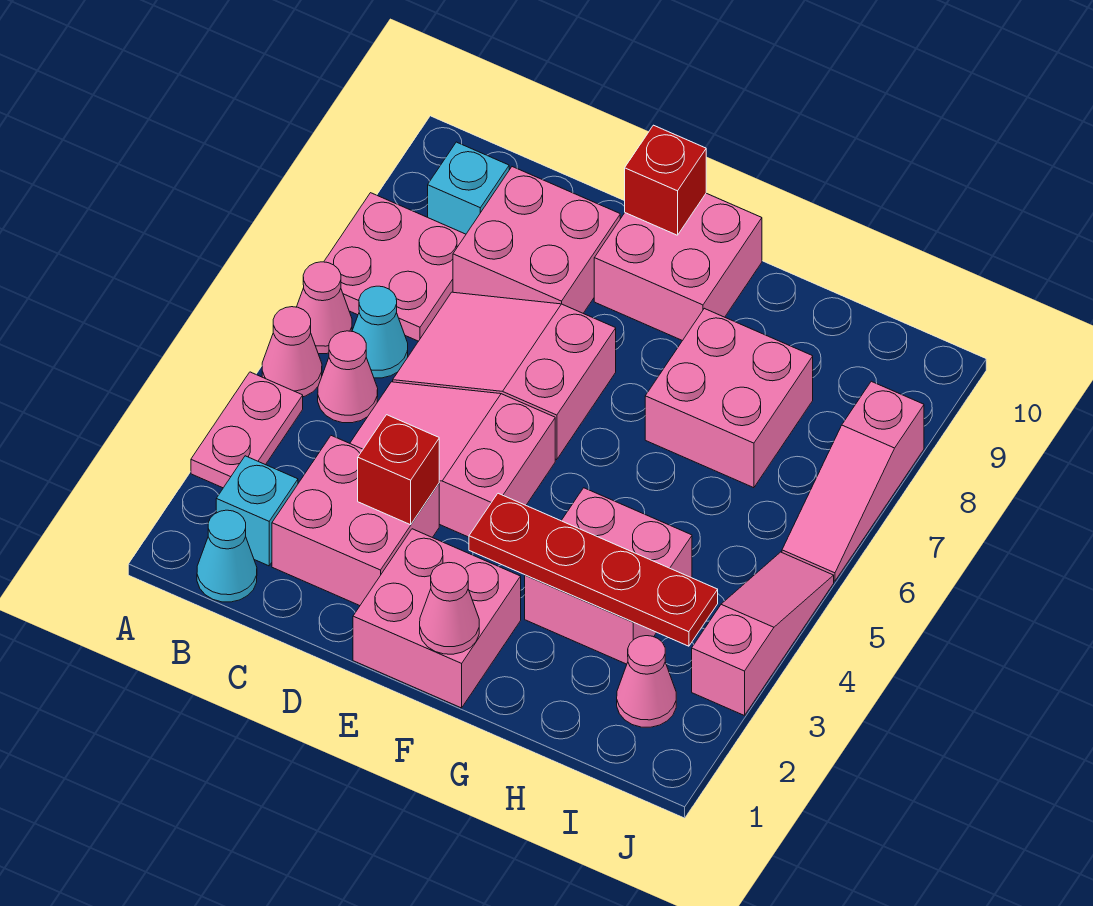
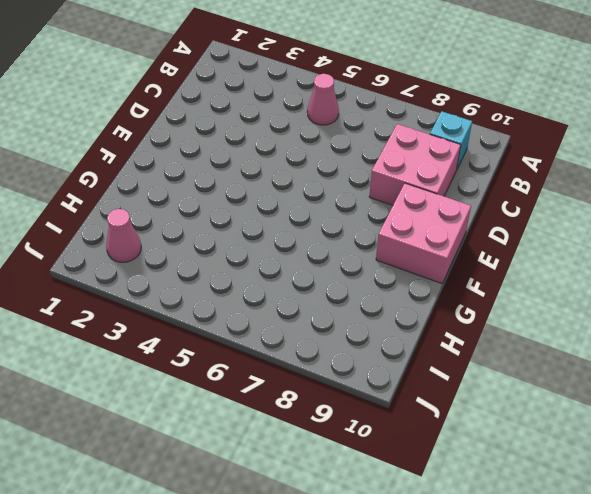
none -> pink plate A3:A4 level 1
none -> pink cone A5 level 1
none -> pink cone A6 level 1

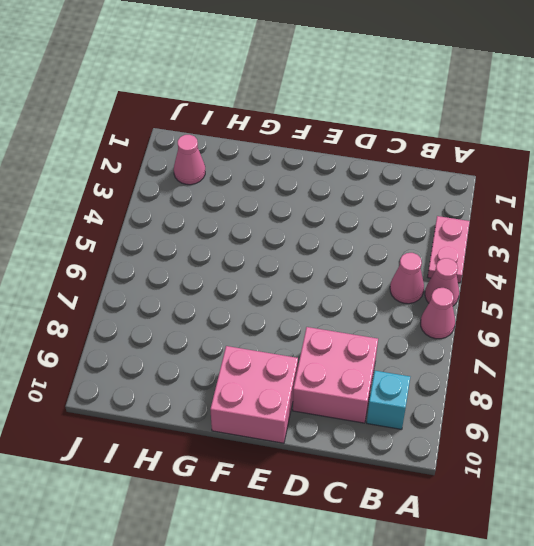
none -> pink plate A7:B8 level 1
none -> cyan cone B1 level 1
none -> cyan brick B2 level 1

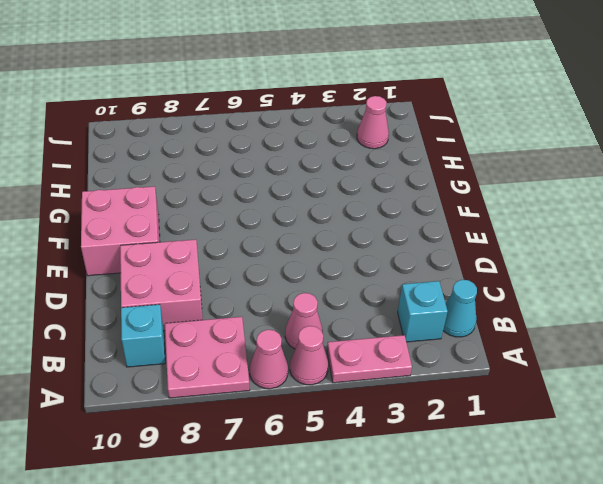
none -> cyan cone B6 level 1
none -> pink brick C2:D3 level 1
none -> pink slope C4:E5 level 1 top E

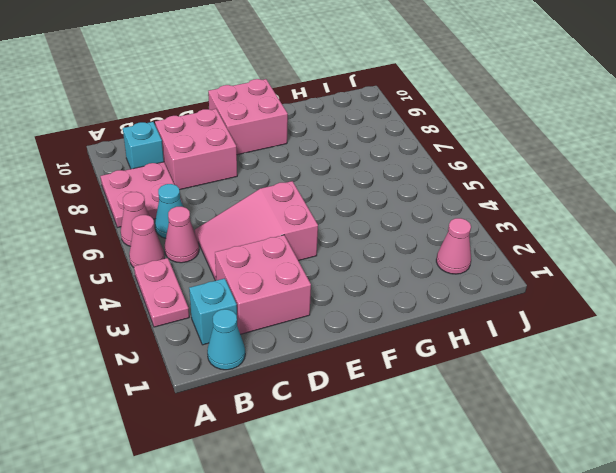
none -> pink slope C6:E7 level 1 top E
none -> pink brick E1:F2 level 1
none -> pink brick G3:H4 level 1

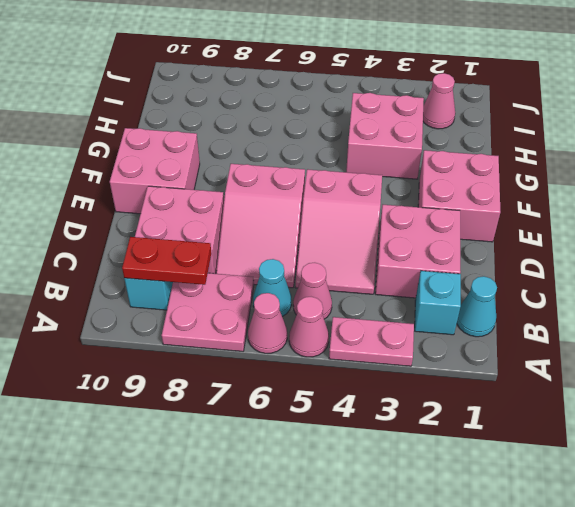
red plate B8:B9 level 2 -> none
none -> pink brick G7:H8 level 1
none -> pink slope J3:J5 level 1 top 3
none -> pink slope J6:J8 level 1 top 8

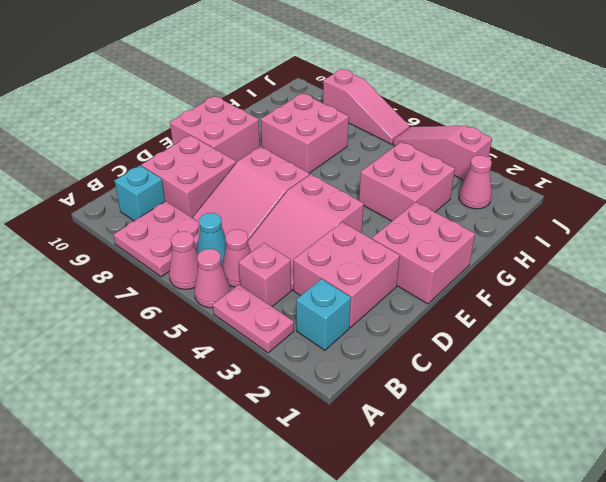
pink brick B4 level 1 -> none
none -> cyan cone B1 level 1
none -> red brick D3 level 2
none -> red brick E10 level 2

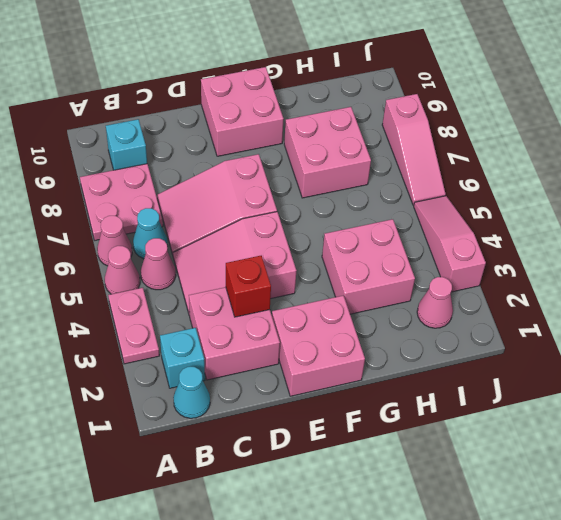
none -> pink brick C8:D9 level 1
none -> red brick E10 level 2
none -> pink cone F1 level 2

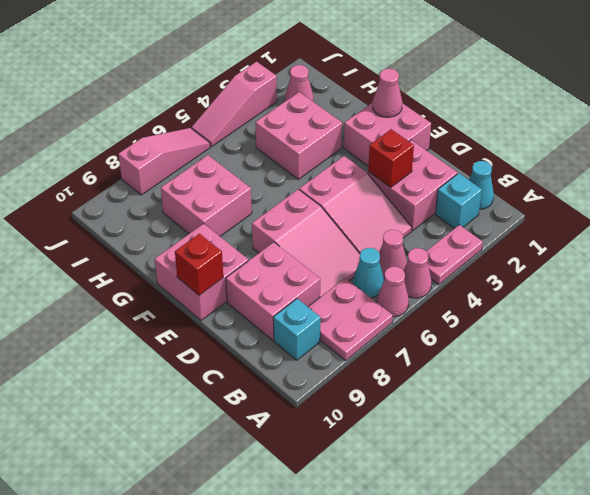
none -> red plate F3:I3 level 2

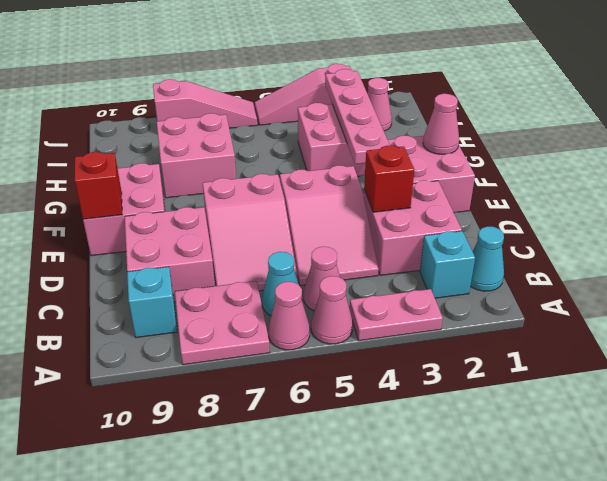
pink plate F3:I3 level 2 -> red plate F3:I3 level 2

